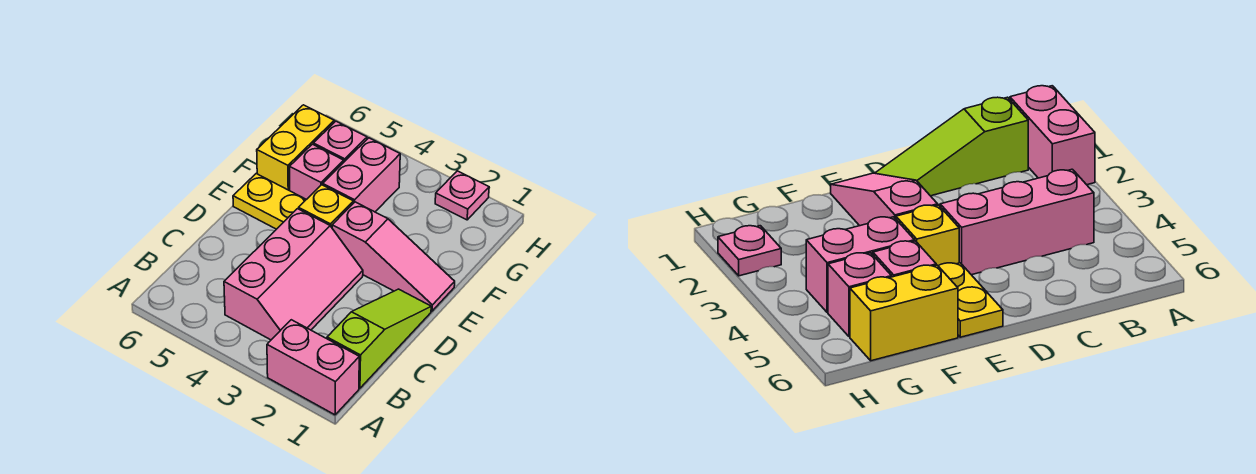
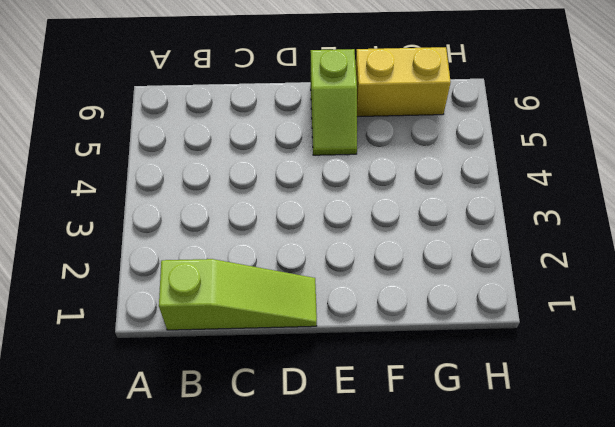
lime slope E5:E6 level 1 top 6 -> yellow plate E5:E6 level 1
none -> pink brick A1:A2 level 1
none -> pink slope B3:D4 level 1 top 4

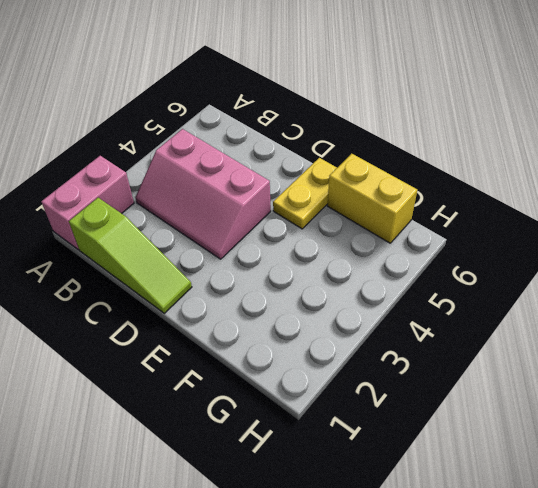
none -> pink slope E1:E3 level 1 top 3
none -> yellow brick E4 level 1

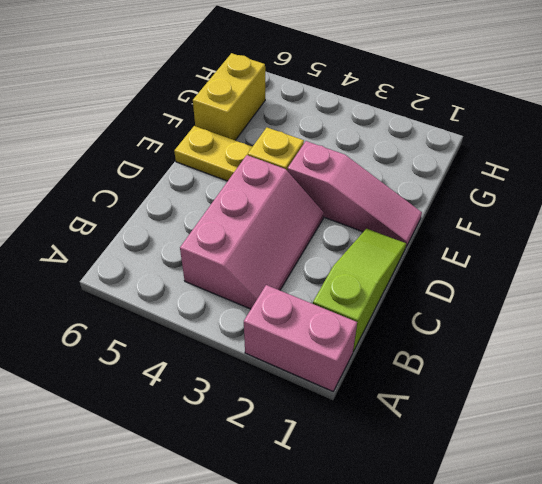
none -> pink brick F4:G4 level 1
none -> pink brick F5 level 1

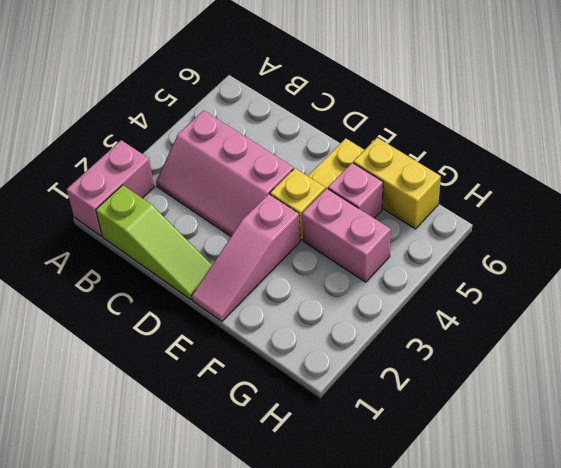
none -> pink brick G5 level 1
none -> pink plate H2 level 1

